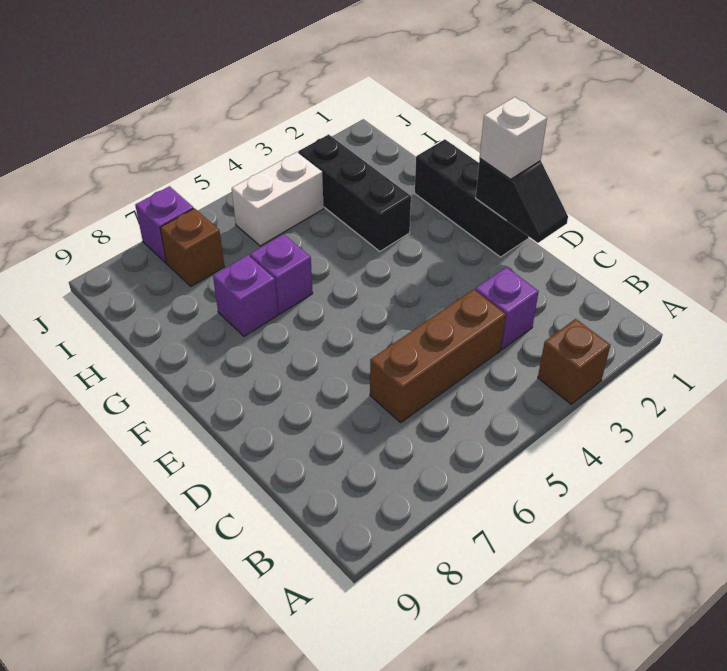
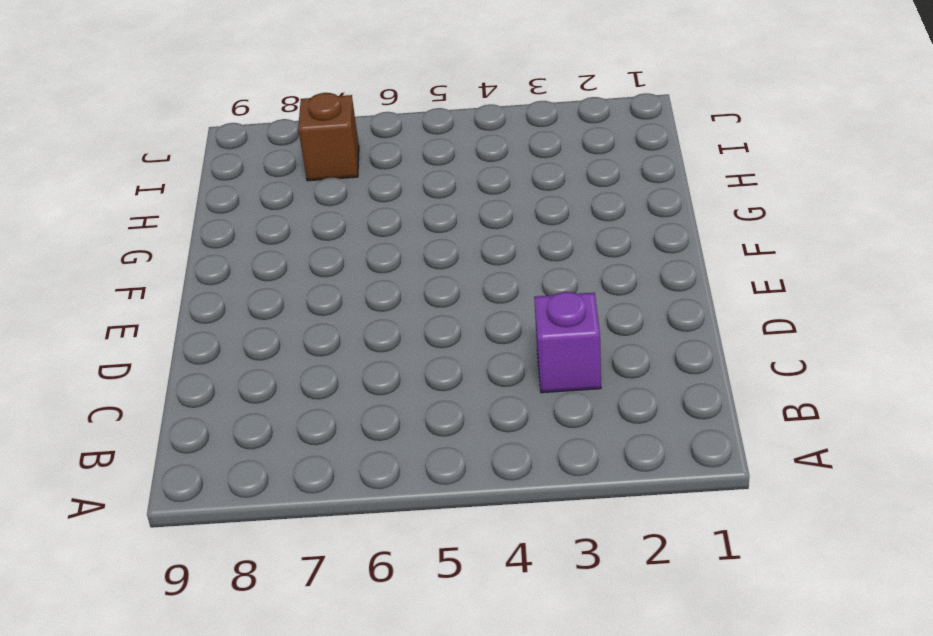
none -> brown brick A3 level 1
none -> brown brick C4:C6 level 1
none -> black brick E1:G1 level 1

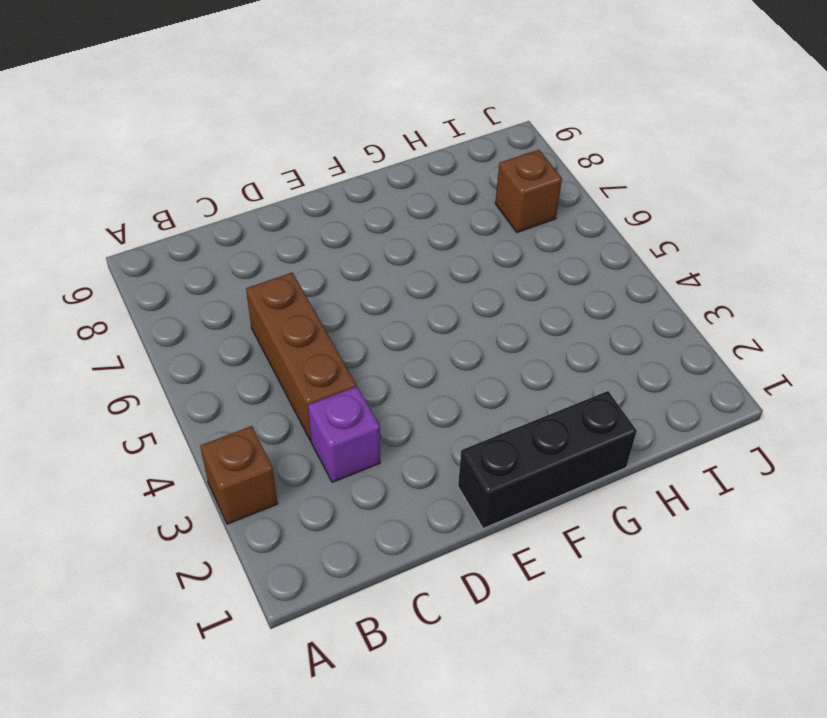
none -> black brick G3:I3 level 1
none -> purple brick G6 level 1
none -> purple brick G7 level 1

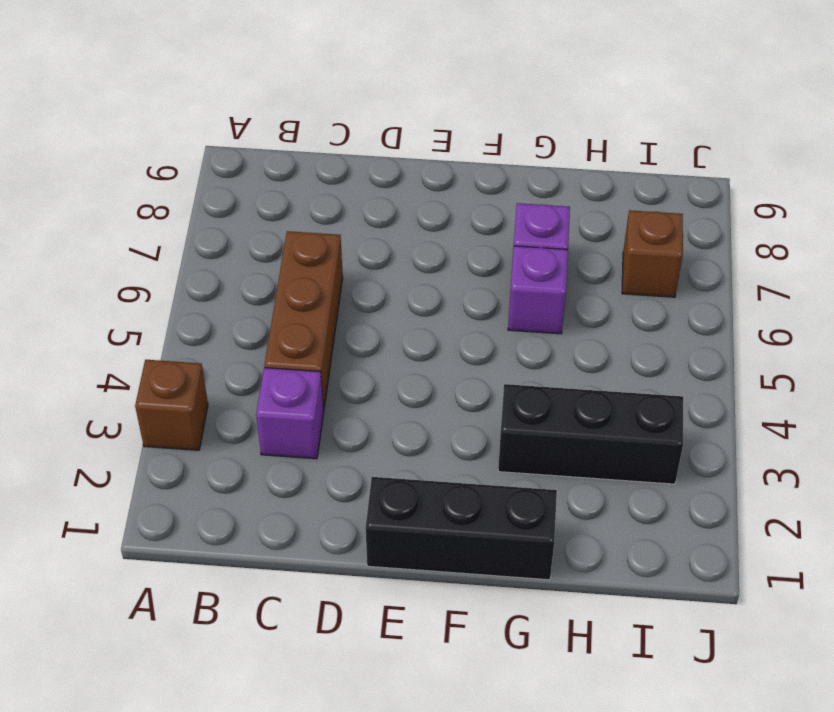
none -> white brick I4:I5 level 1
none -> purple brick J7 level 1
none -> black slope D1:E1 level 2 top E

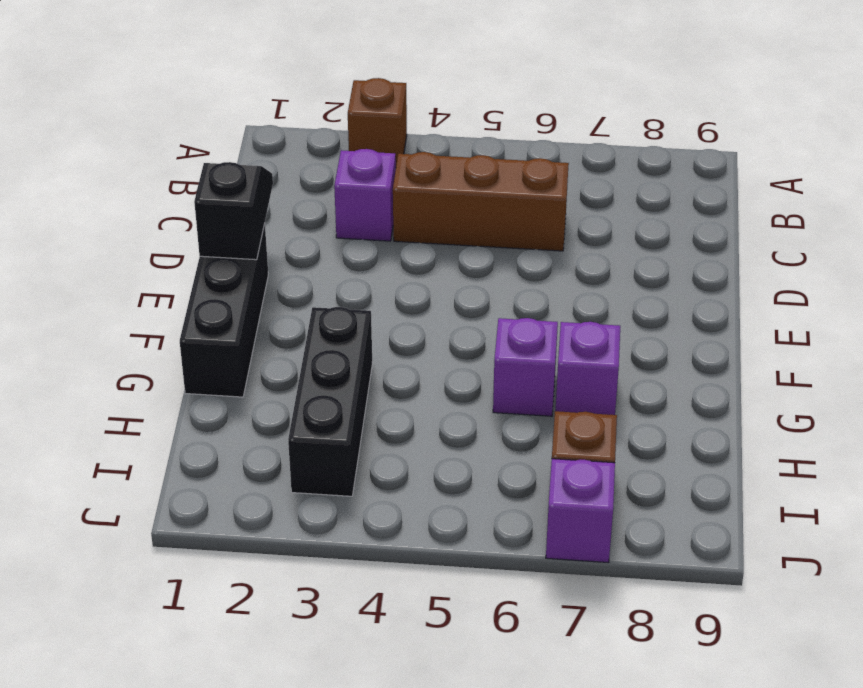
none -> white brick I4:I5 level 1
none -> white brick E1 level 3

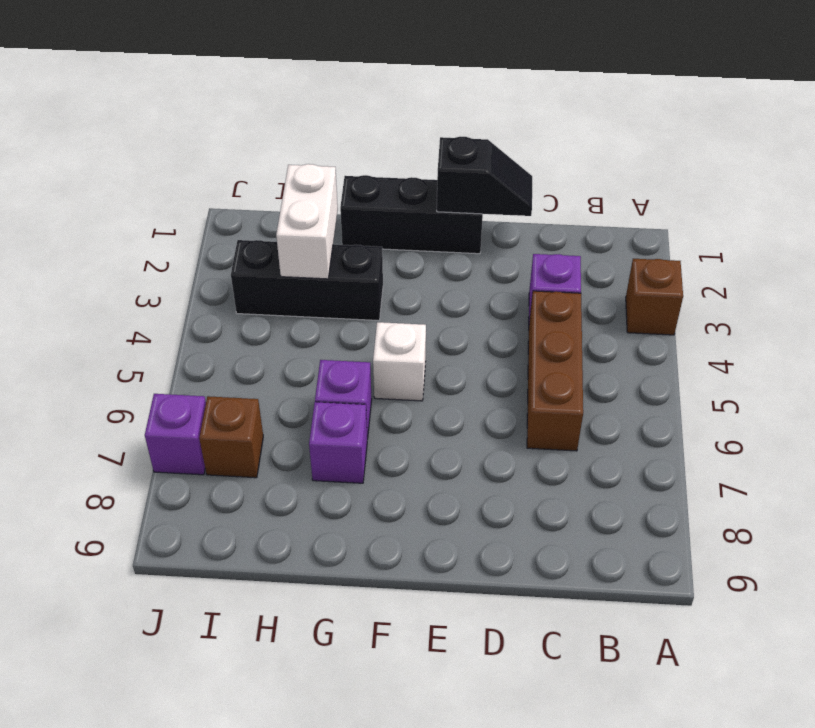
white brick F5 level 1 -> white brick E1 level 3
white brick H2:H3 level 2 -> white brick I4:I5 level 1

